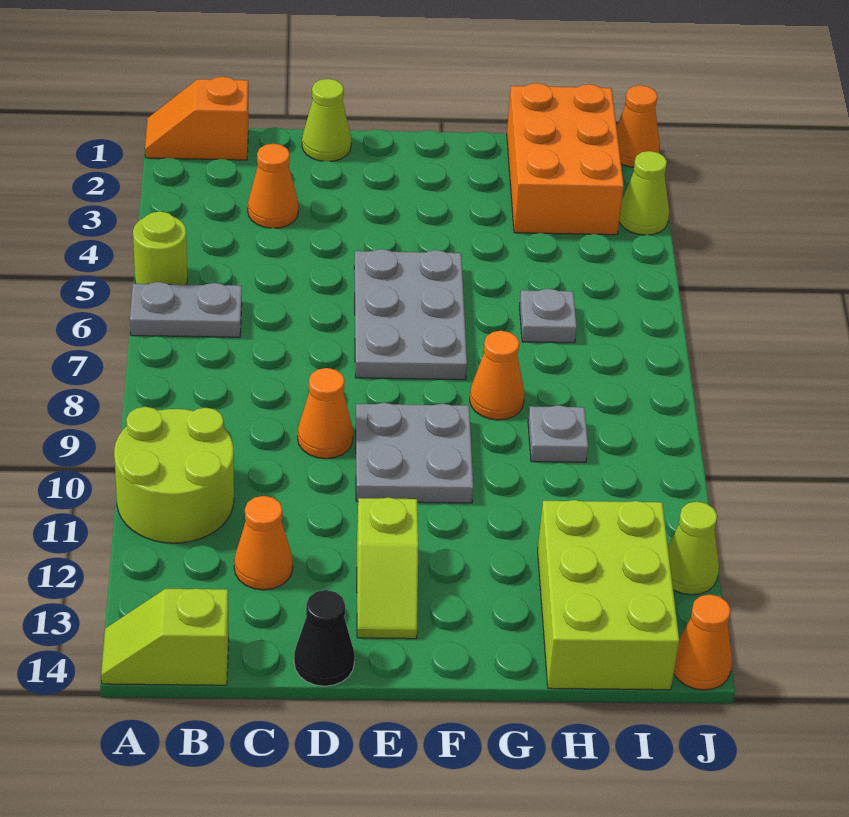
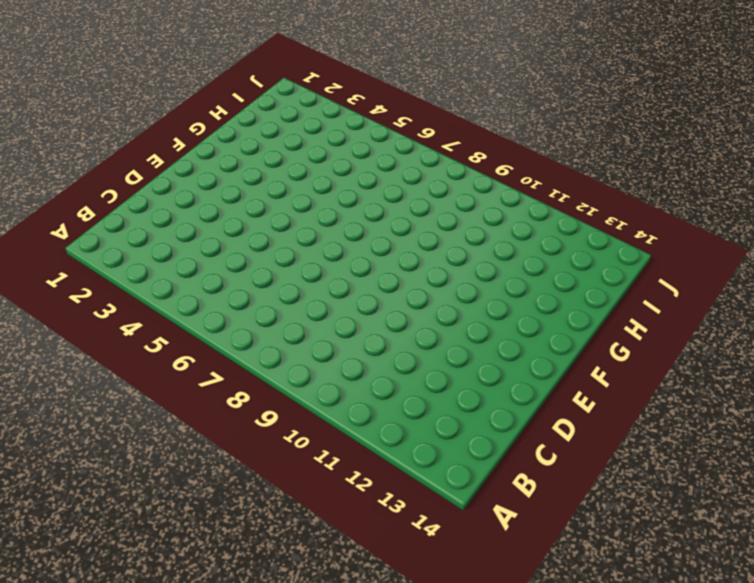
none -> orange slope A1:B1 level 1 top B
none -> lime round brick A5 level 1
none -> grey plate A6:B6 level 1

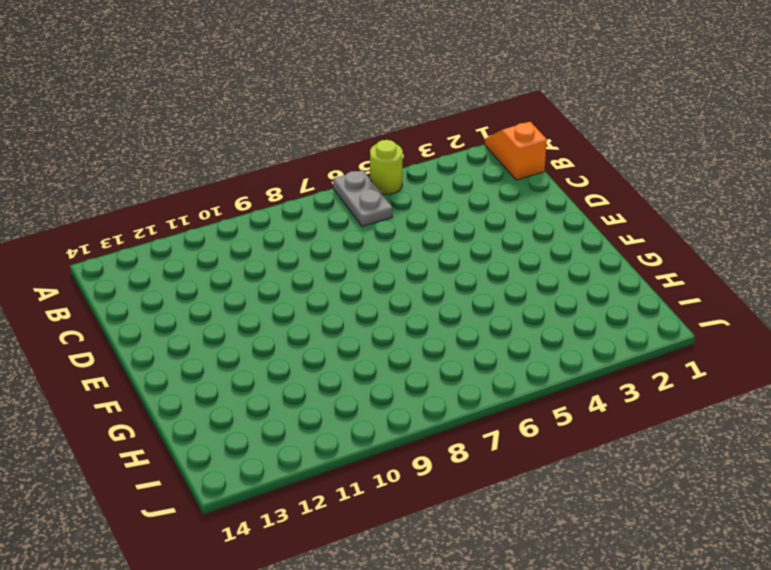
none -> lime round brick A10:B11 level 1
none -> lime slope A14:B14 level 1 top B
none -> orange cone C3 level 1

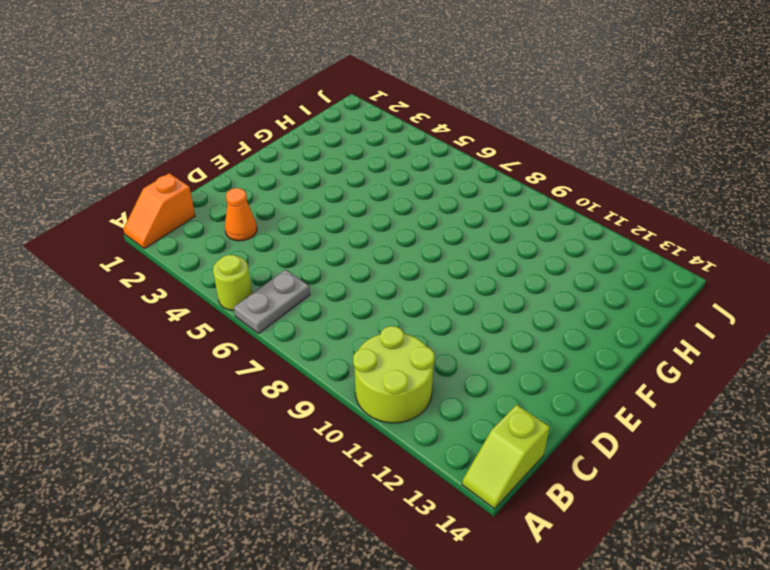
none -> orange cone C12 level 1
none -> lime cone D1 level 1
none -> orange cone D9 level 1

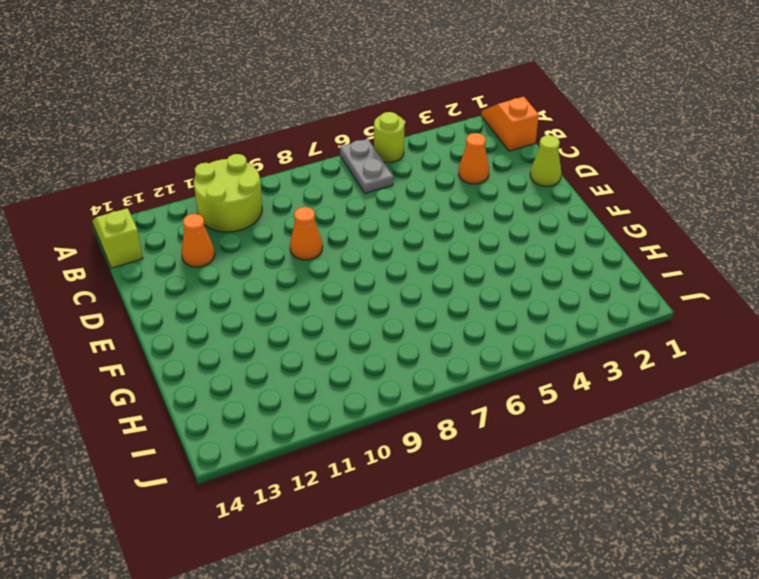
none -> black cone D14 level 1
none -> grey plate E5:F7 level 1
none -> grey plate E9:F10 level 1

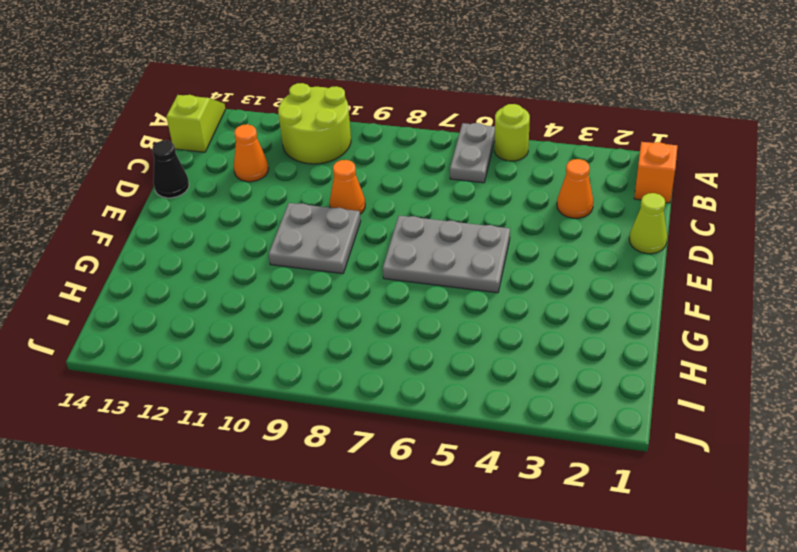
none -> lime slope E12:E13 level 1 top 12
none -> orange cone G8 level 1
none -> orange brick H1:I3 level 1

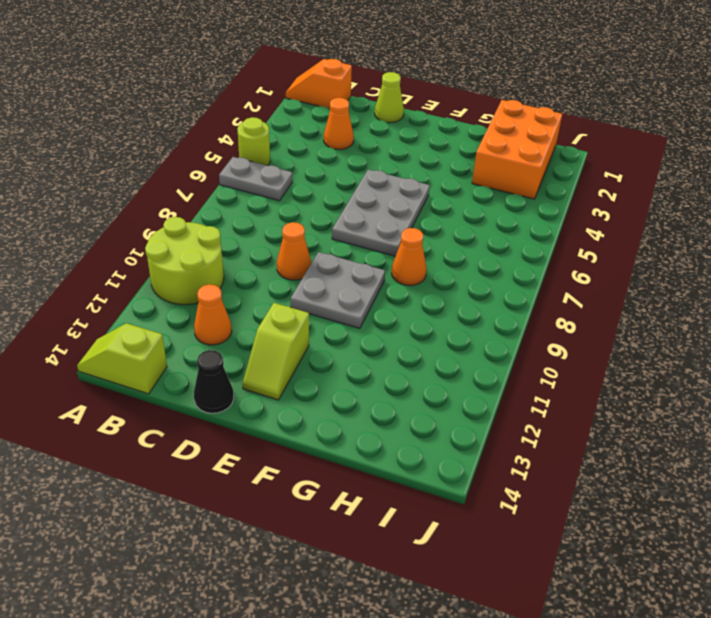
none -> grey plate H6 level 1
none -> grey plate H9 level 1
none -> lime brick H12:I14 level 1

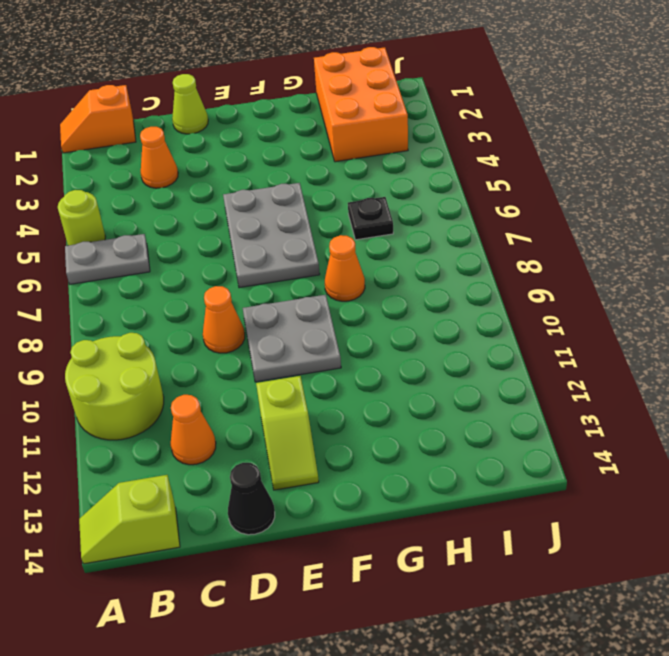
black plate H6 level 1 -> grey plate H6 level 1
none -> grey plate H9 level 1
none -> lime brick H12:I14 level 1
none -> orange cone J1 level 1

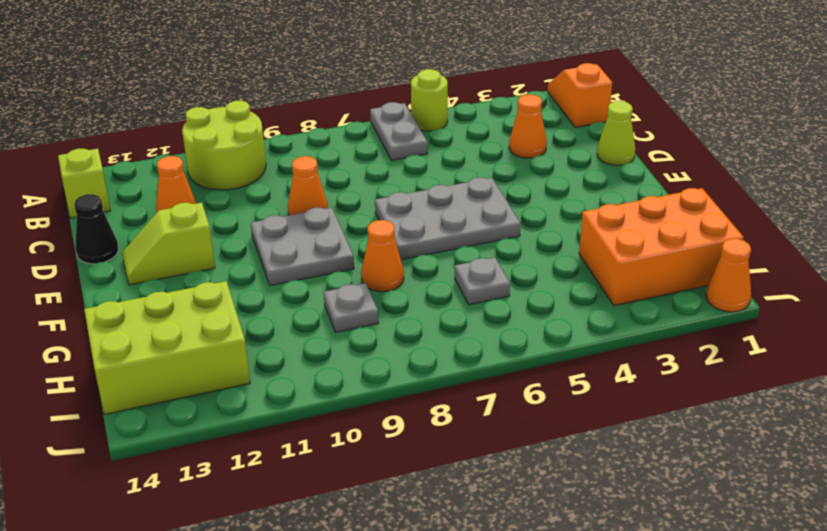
none -> lime cone J3 level 1
none -> lime cone J12 level 1
none -> orange cone J14 level 1

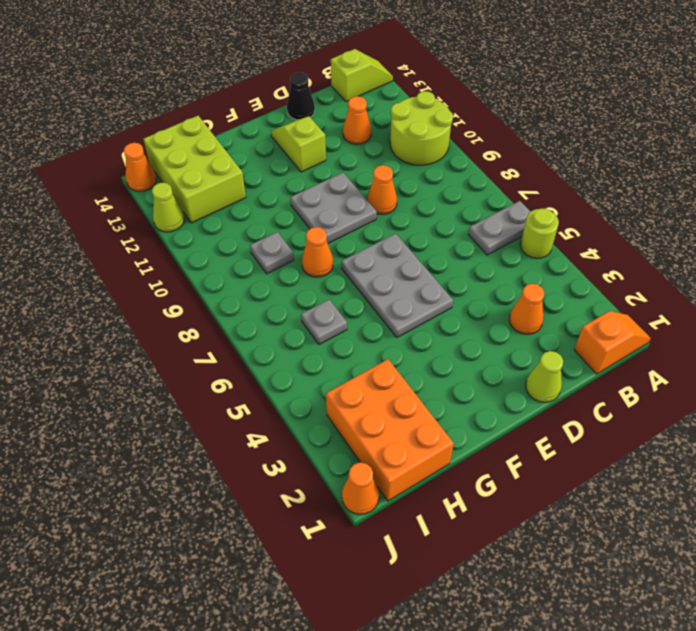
none -> lime cone J3 level 1

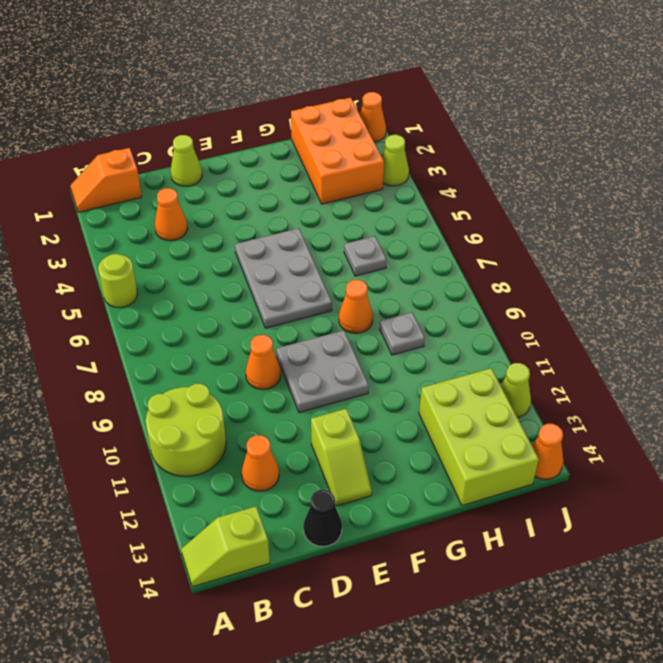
none -> grey plate A6:B6 level 1

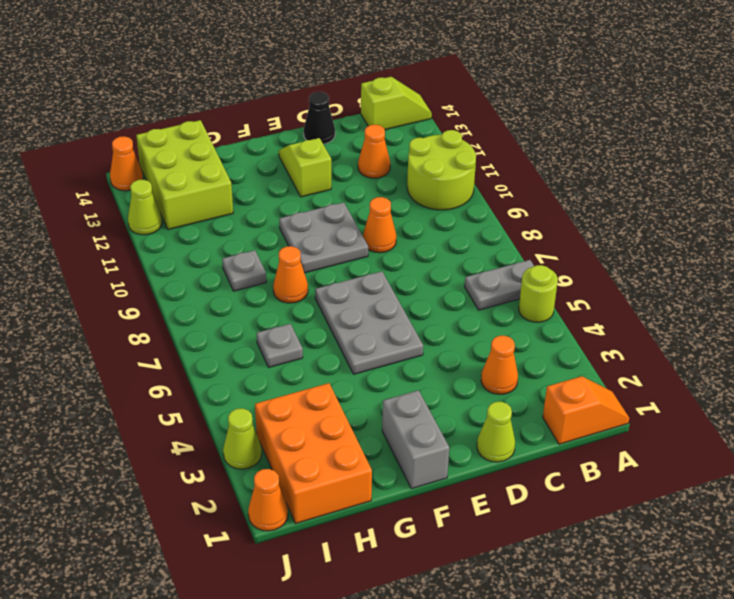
grey brick F1:F2 level 1 -> none

